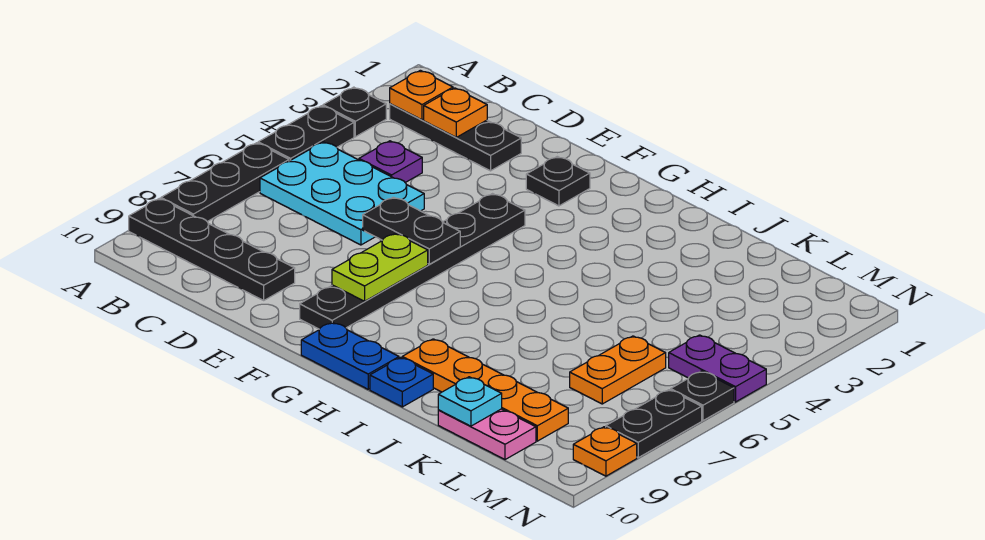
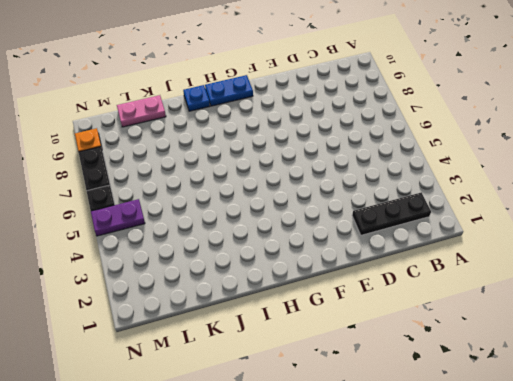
none -> black plate A3 level 1
none -> black plate A4:A5 level 1
none -> black plate A6:A8 level 1

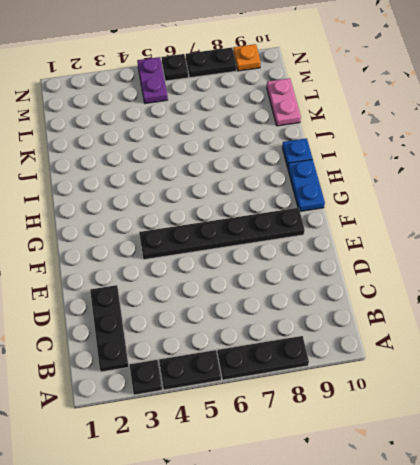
none -> black plate A9:D9 level 1
none -> cyan plate B5:D6 level 1
none -> purple plate C4 level 1

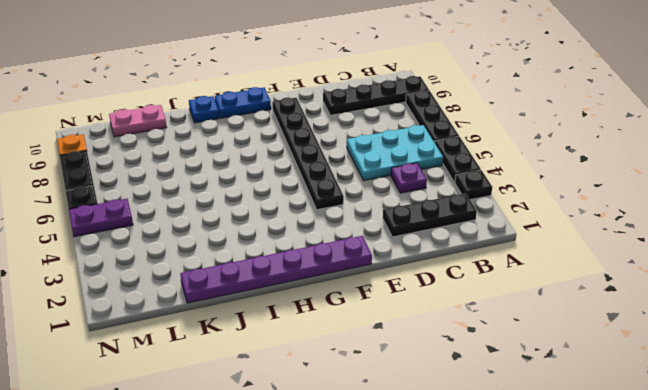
purple plate F1:K1 level 1 -> none
none -> black plate F2 level 1
none -> orange plate I9:L9 level 1
none -> orange plate L6:L7 level 1

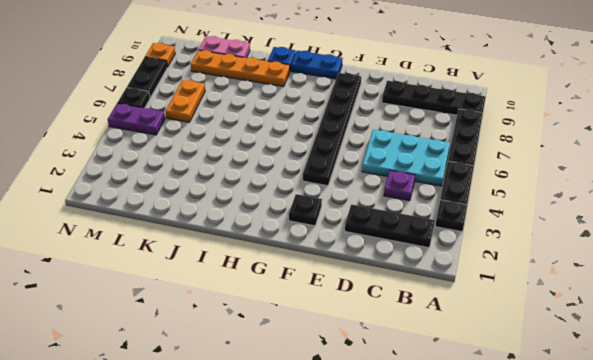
none -> orange plate B2 level 2
none -> orange plate C2 level 2
none -> black plate E6:F6 level 2

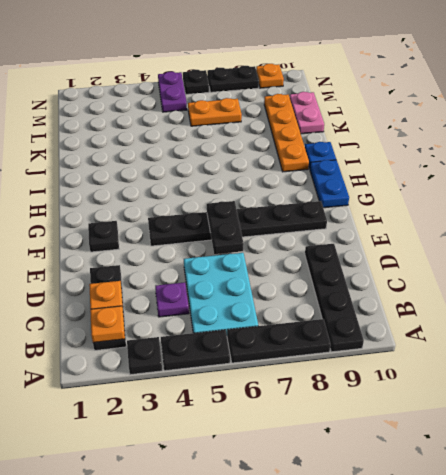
none -> lime plate F7:F8 level 2
none -> cyan plate K10 level 2

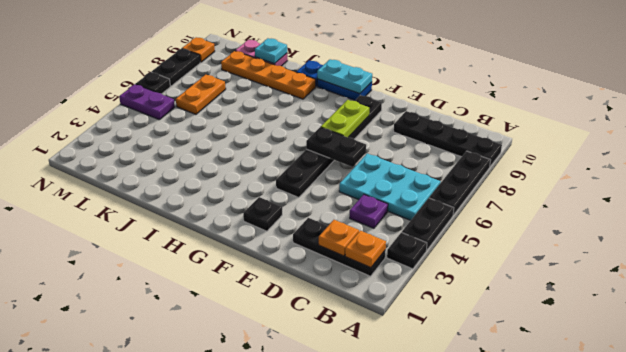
cyan plate G10:H10 level 2 -> none

